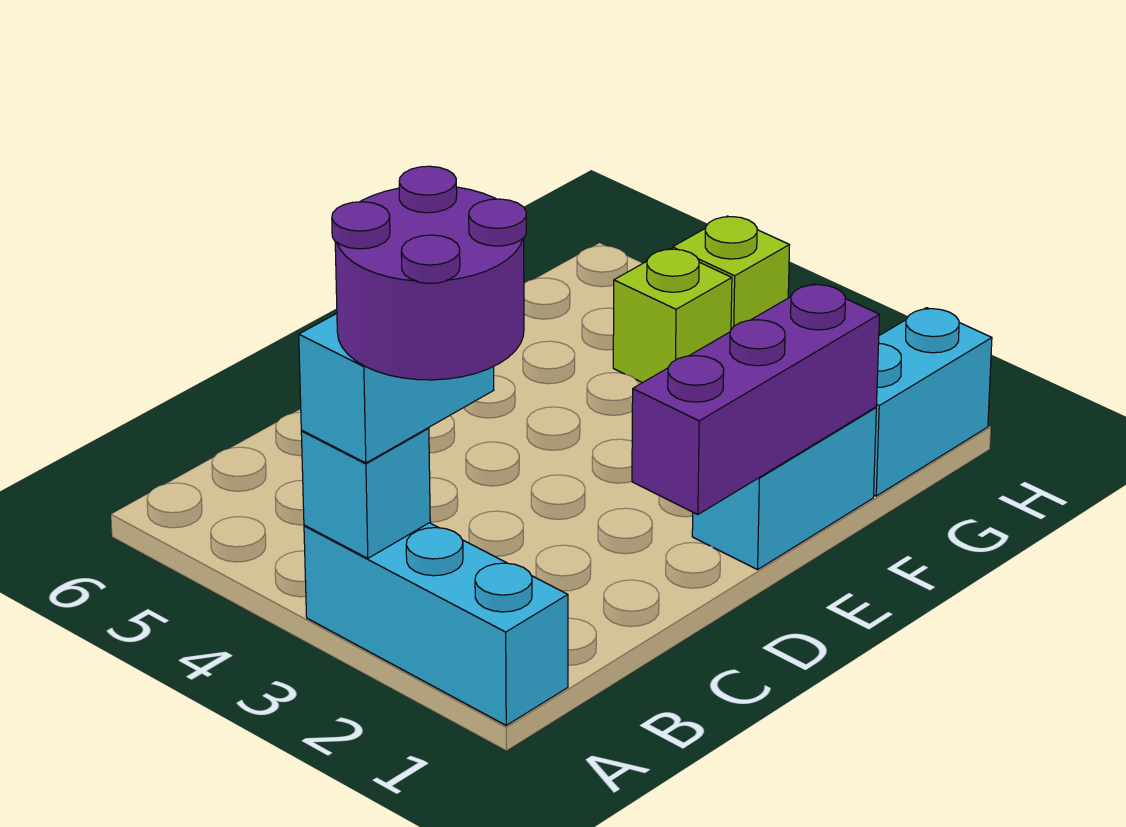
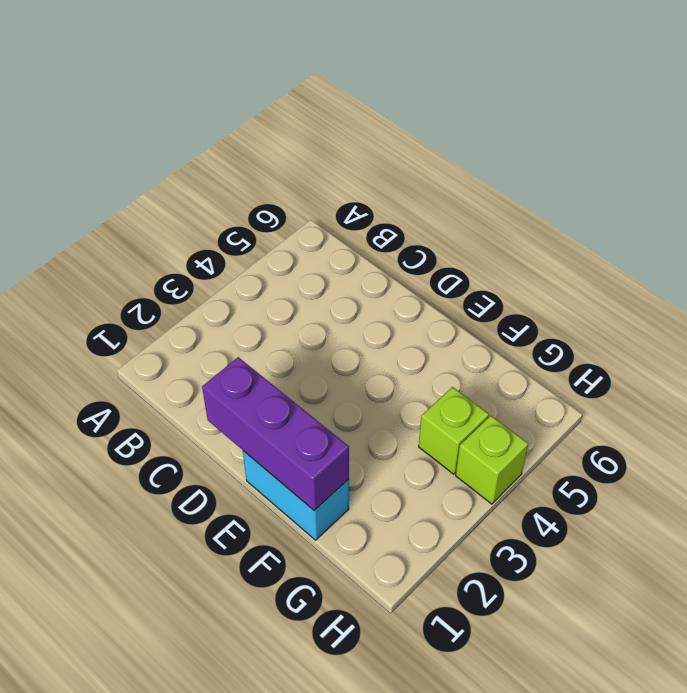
none -> cyan brick A1:A3 level 1
none -> cyan brick G1:H1 level 1

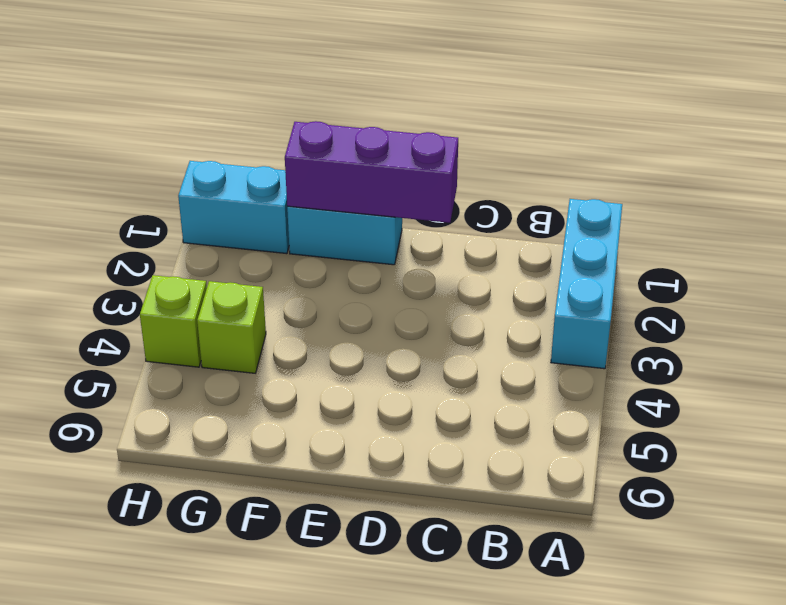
none -> cyan brick A3 level 2
none -> cyan brick A3:B3 level 3

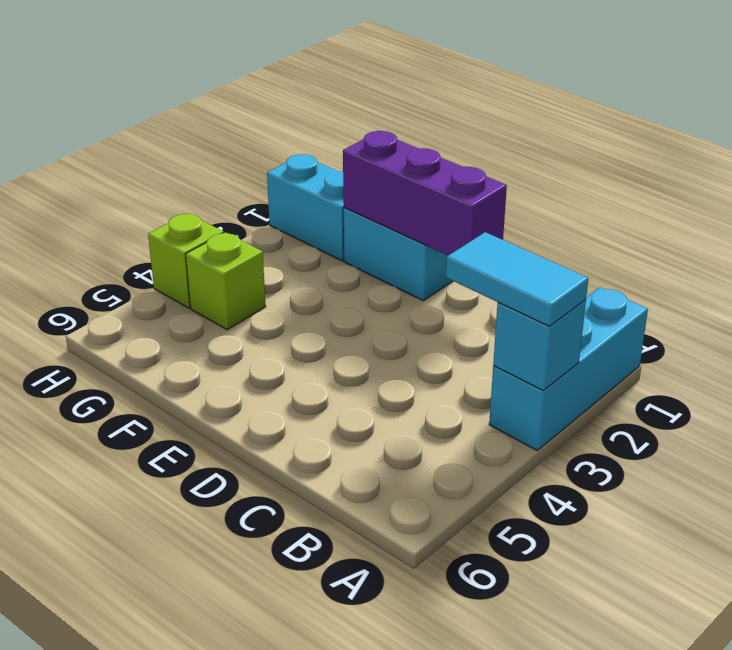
cyan tile A3:B3 level 3 -> cyan brick A3:B3 level 3
none -> purple round brick A2:B3 level 4

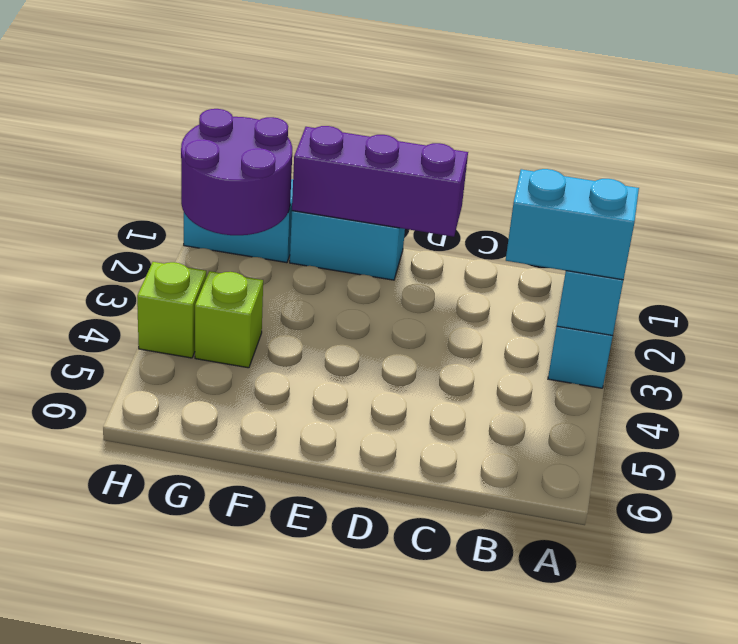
purple round brick G1:H2 level 2 -> purple round brick A2:B3 level 4

